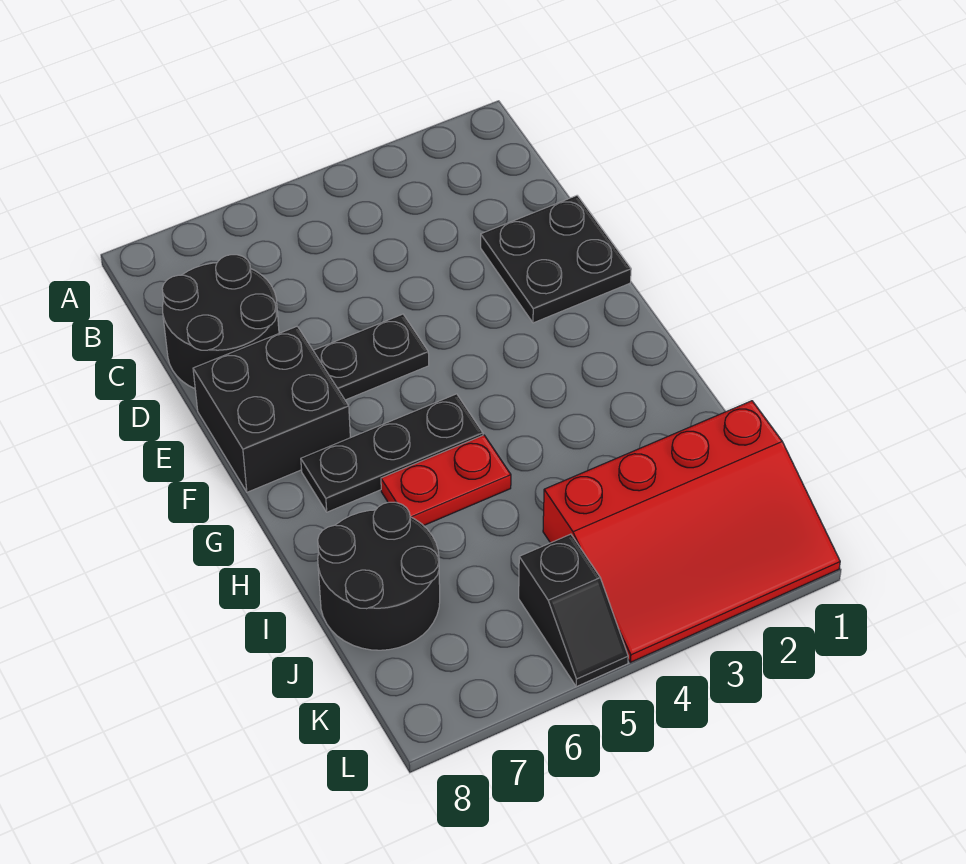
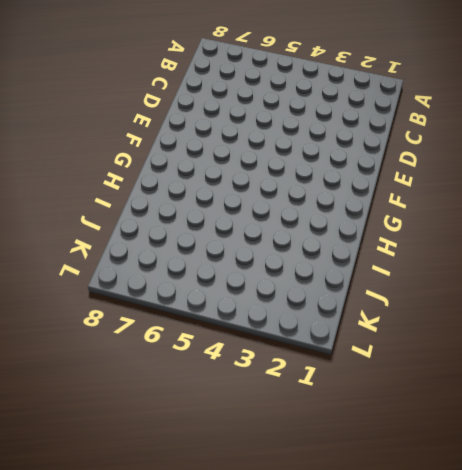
none -> black round brick C7:D8 level 1
none -> black plate D1:E2 level 1

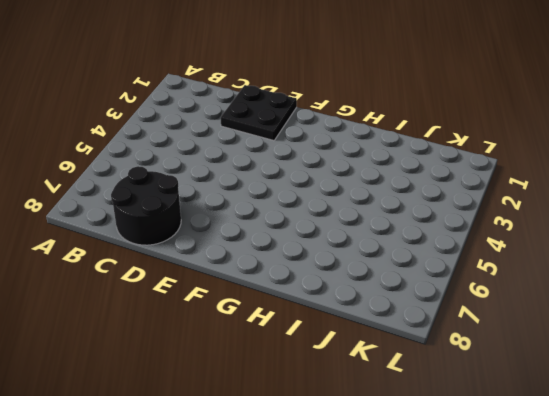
none -> black plate E5:E6 level 1
none -> black brick E7:F8 level 1

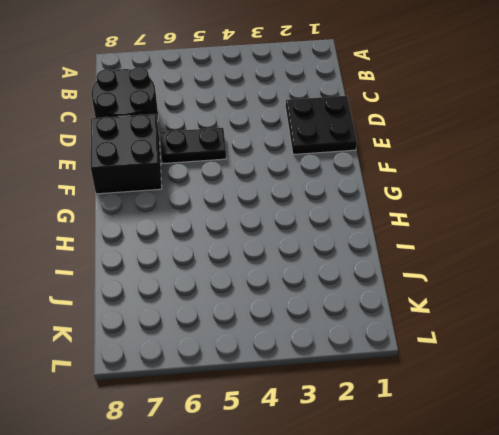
none -> black plate G5:G7 level 1
none -> red plate H5:H6 level 1

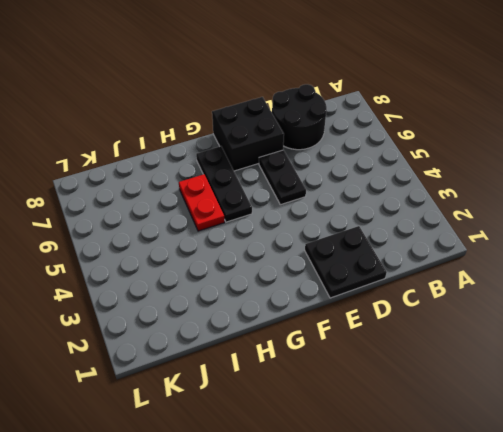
none -> black round brick I7:J8 level 1
none -> red slope J1:L4 level 1 top J

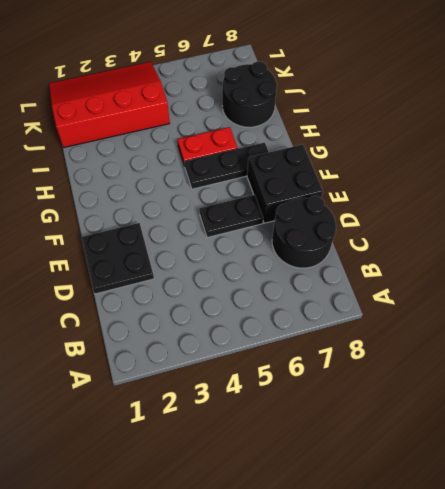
none -> black slope K5:L5 level 1 top K

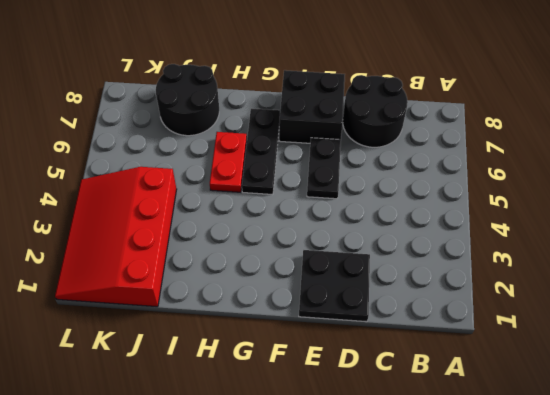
none -> black slope K5:L5 level 1 top K

